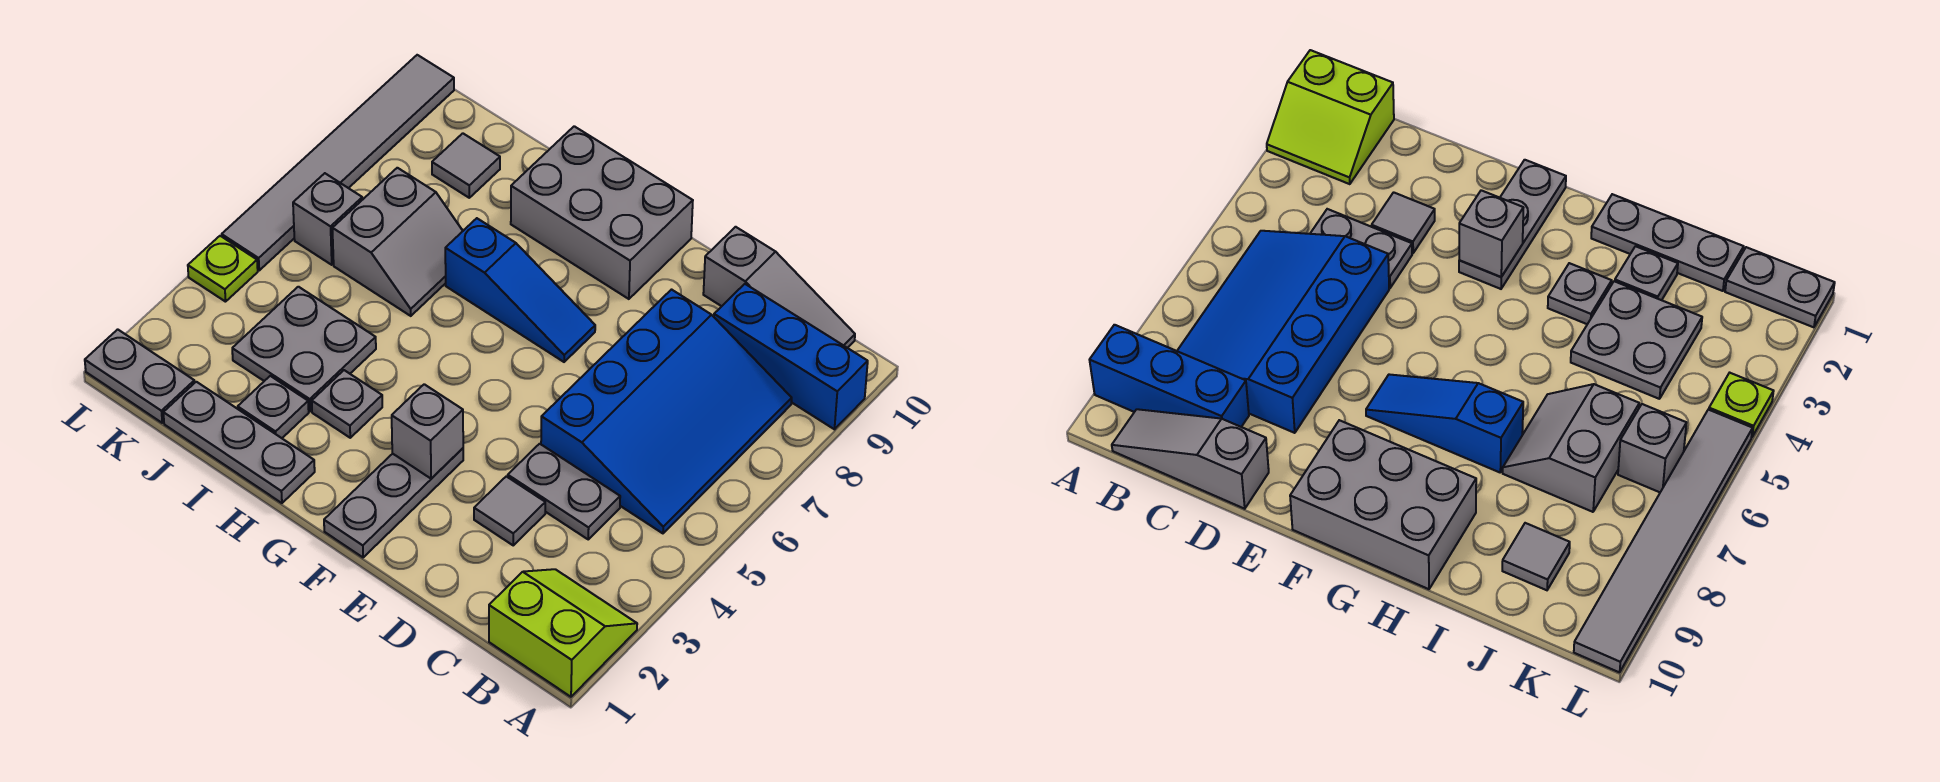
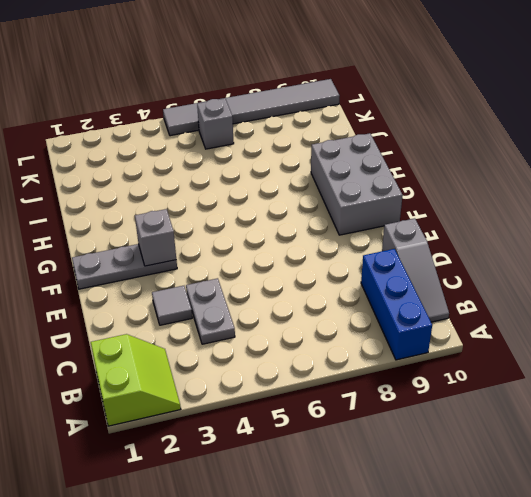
none -> blue slope B5:D8 level 1 top D
none -> blue slope F7:H7 level 1 top H
none -> grey plate H1:J1 level 1

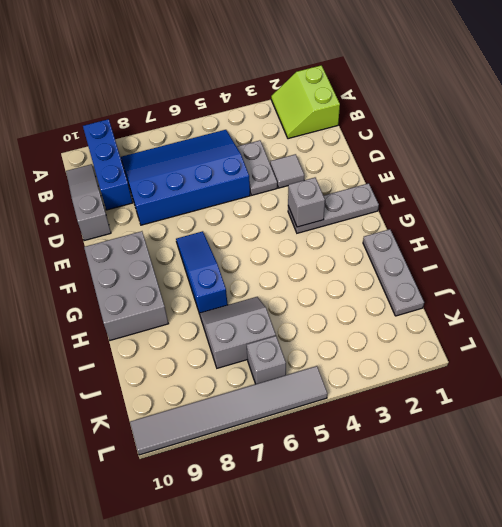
none -> grey plate H3 level 1
none -> grey plate I2 level 1
none -> grey plate I3:J4 level 1

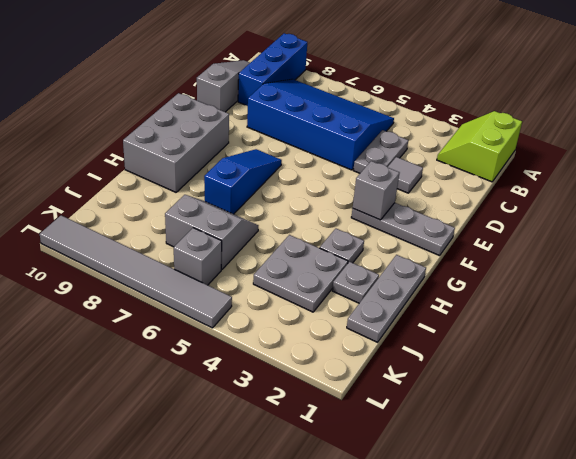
none -> grey tile J9 level 1
none -> grey plate K1:L1 level 1
none -> lime plate L4 level 1

